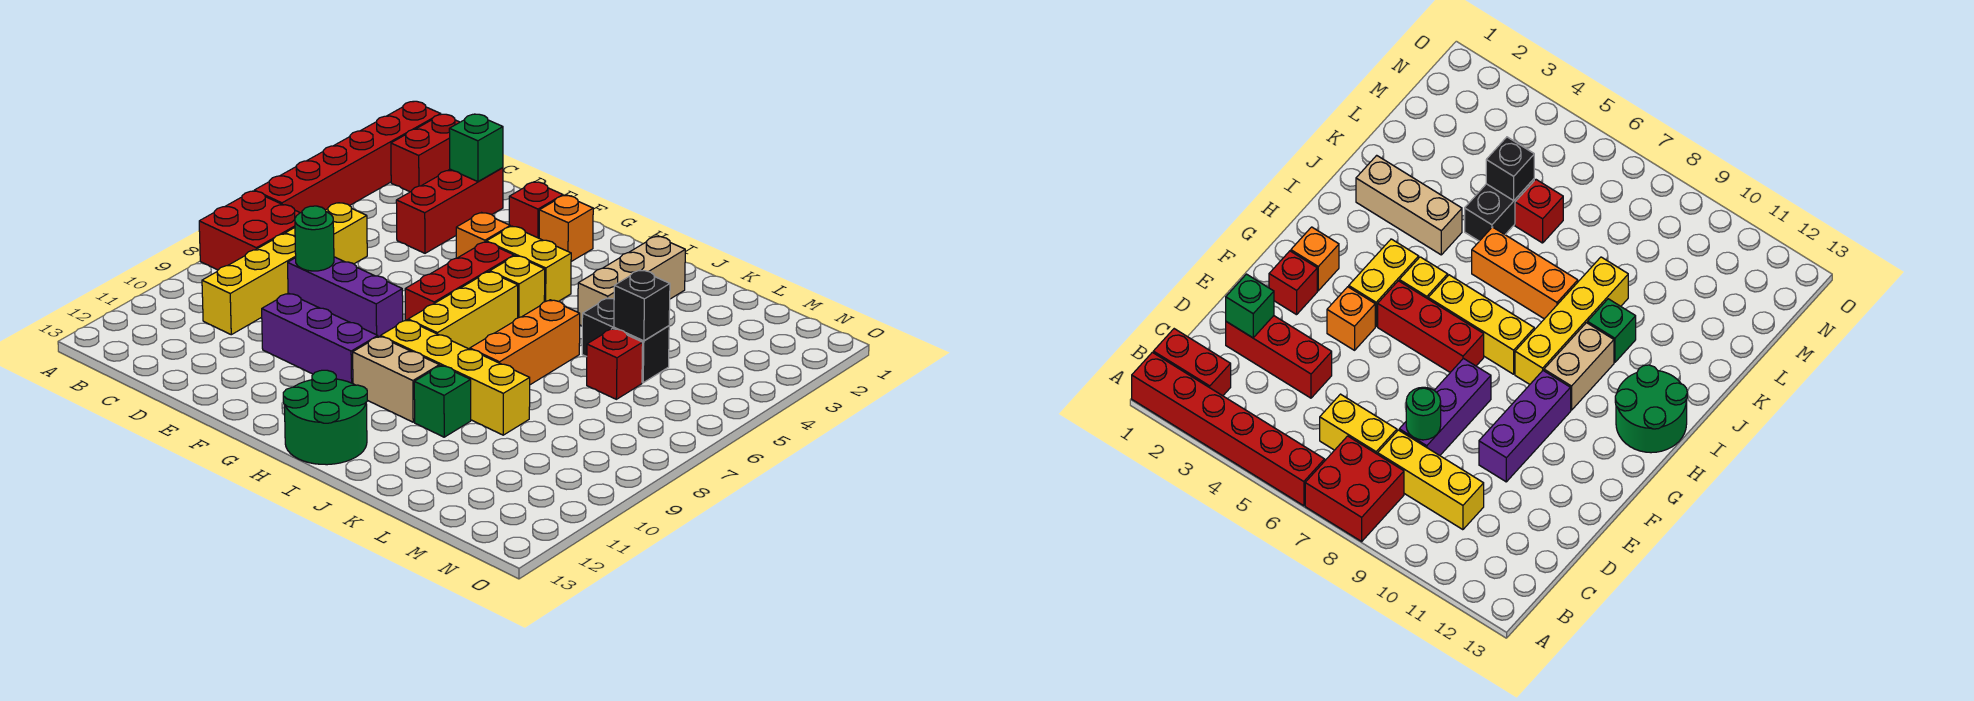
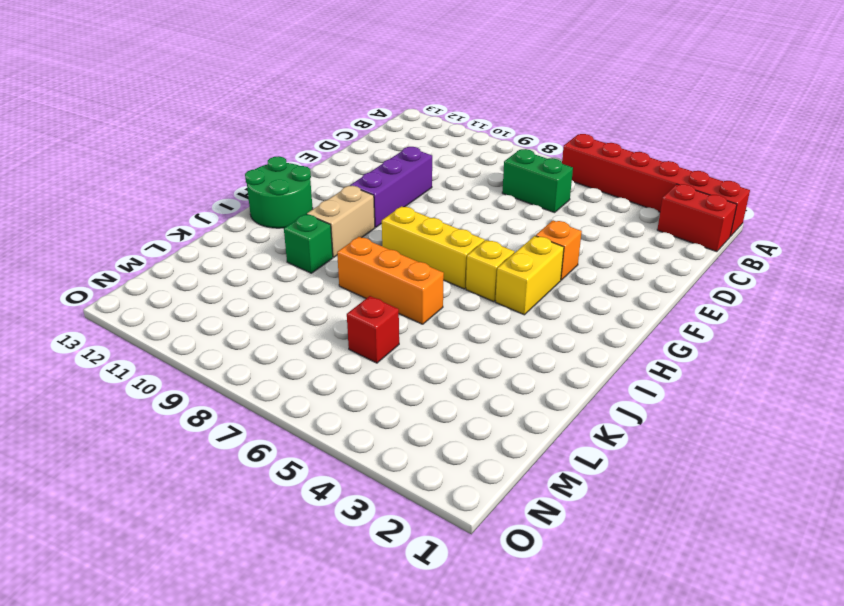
green brick C6:C7 level 1 -> yellow brick C6:C7 level 1
none -> red brick A7:B8 level 1
none -> yellow brick C8:C10 level 1
none -> red brick D2:D4 level 1

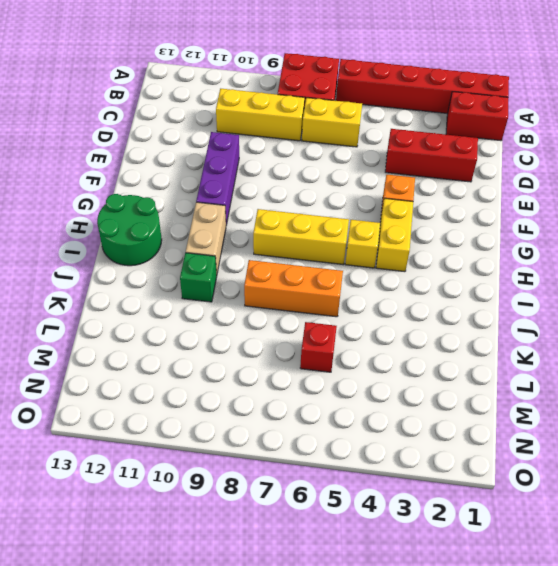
none -> purple brick D8:F8 level 1
none -> red brick F2 level 1
none -> orange brick G2 level 1

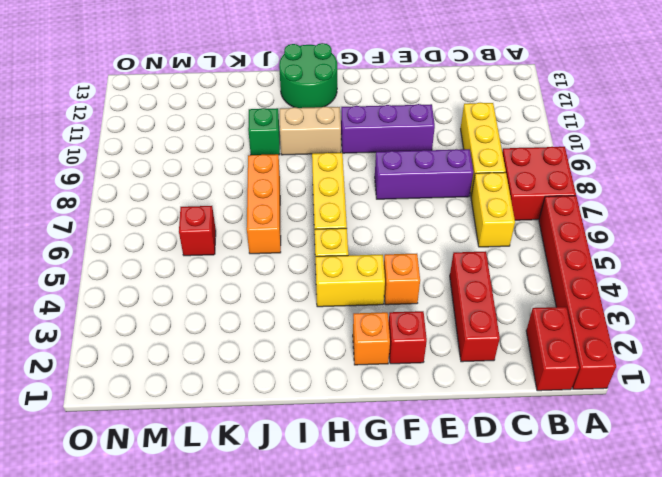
none -> red brick G5:G7 level 1
none -> yellow brick H9:K9 level 1
none -> tan brick J2:J4 level 1

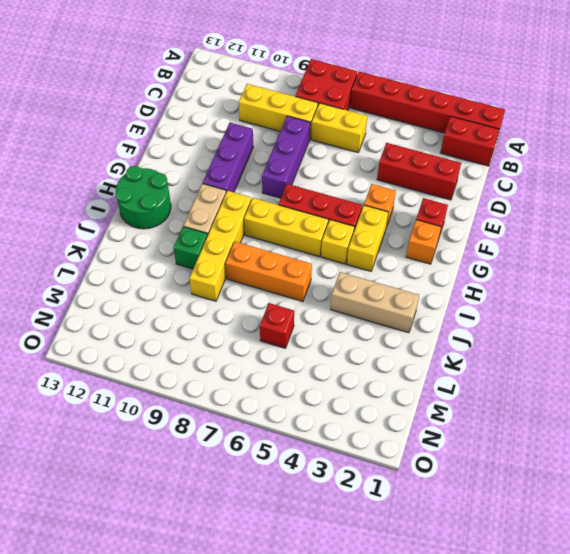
none -> black brick K5:L5 level 1
none -> green brick D2 level 2
none -> green round brick D8 level 2

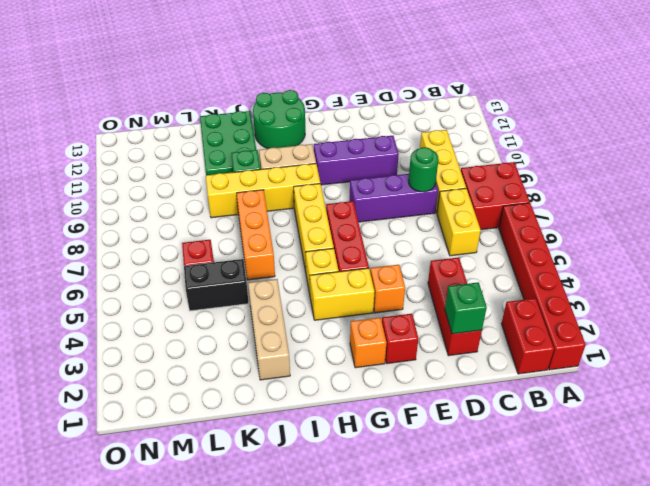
green plate J11:K13 level 1 -> none
none -> black brick L5 level 2

